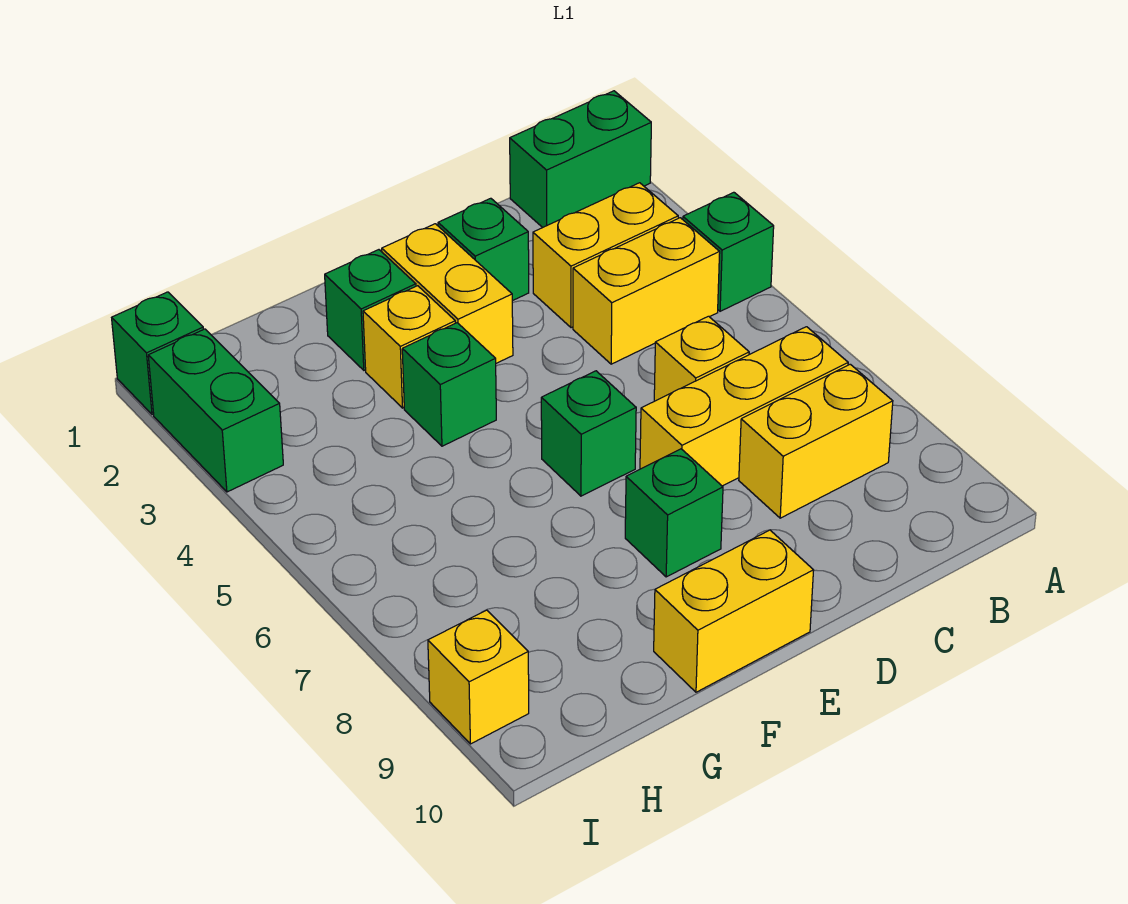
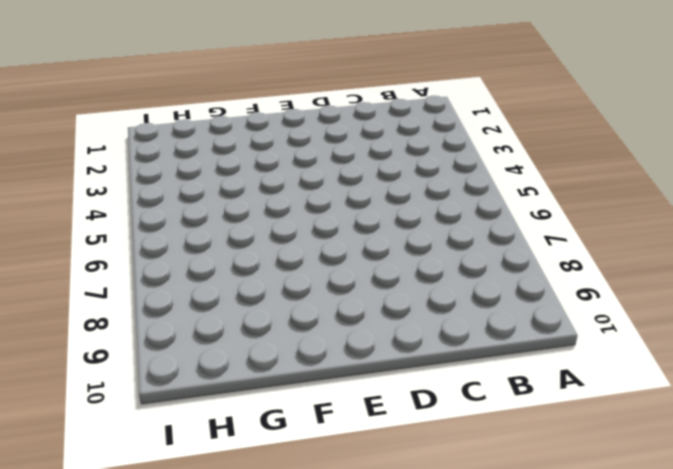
none -> green brick A1:B1 level 1
none -> green brick A4 level 1
none -> yellow brick B3:C3 level 1

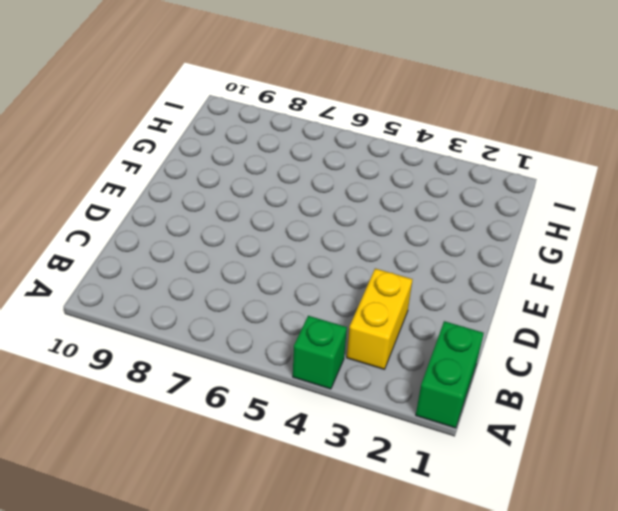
none -> yellow brick B4:C4 level 1
none -> yellow brick B7:D7 level 1
none -> yellow brick B8:C8 level 1

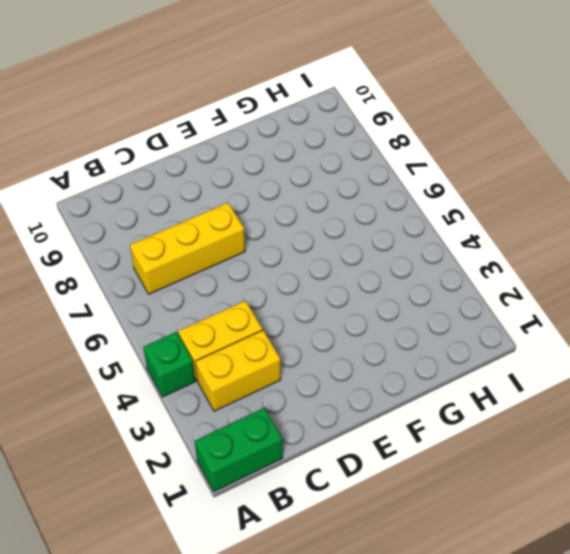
none -> yellow brick B8:C8 level 1
none -> yellow brick C6 level 1
none -> green brick D2 level 1

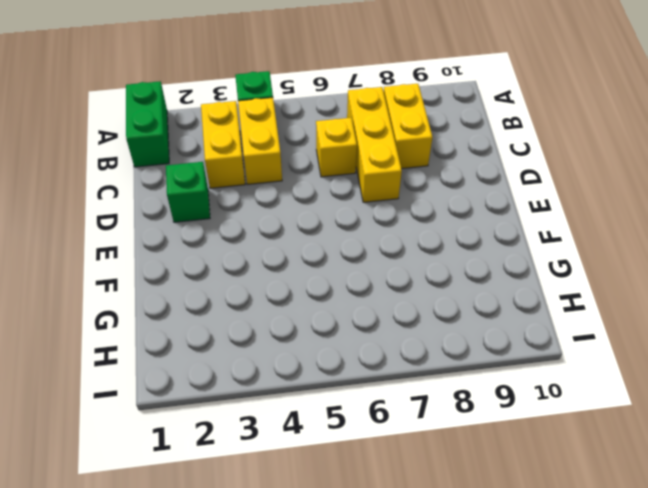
none -> yellow brick E2:E3 level 1
none -> green brick E6 level 1
none -> green brick E8 level 1

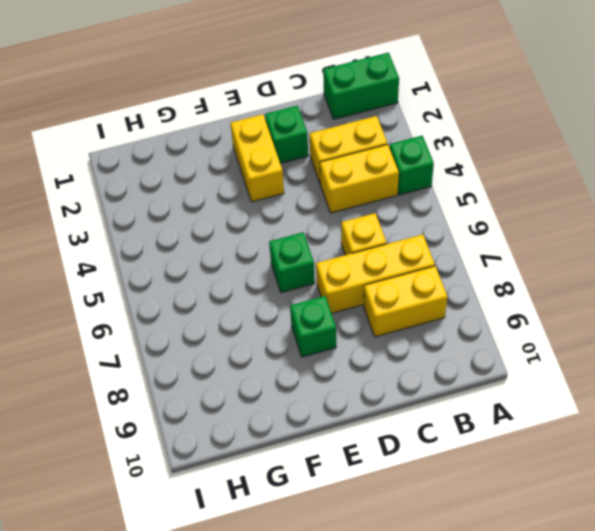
none -> yellow brick E10:F10 level 1
none -> green brick F2 level 1
none -> yellow brick F3 level 1

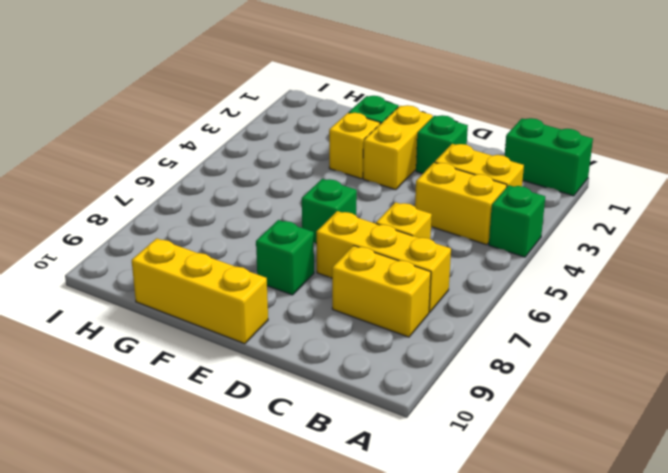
yellow brick E10:G10 level 1 -> yellow brick E10:F10 level 1
none -> green brick F4 level 1
none -> green brick I1 level 1
none -> green brick I2:I3 level 1

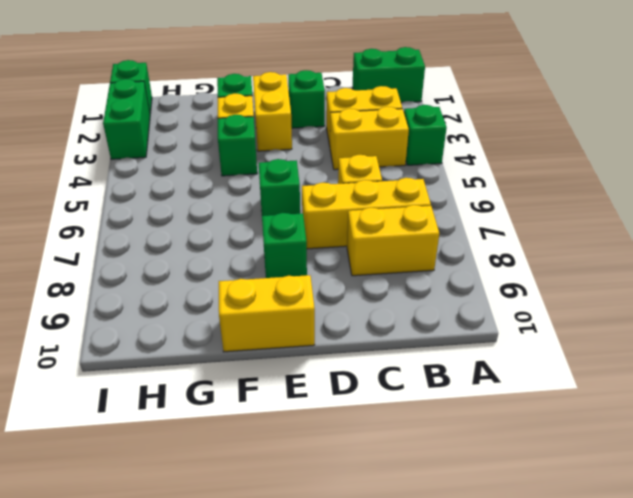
none -> yellow brick I9 level 1

